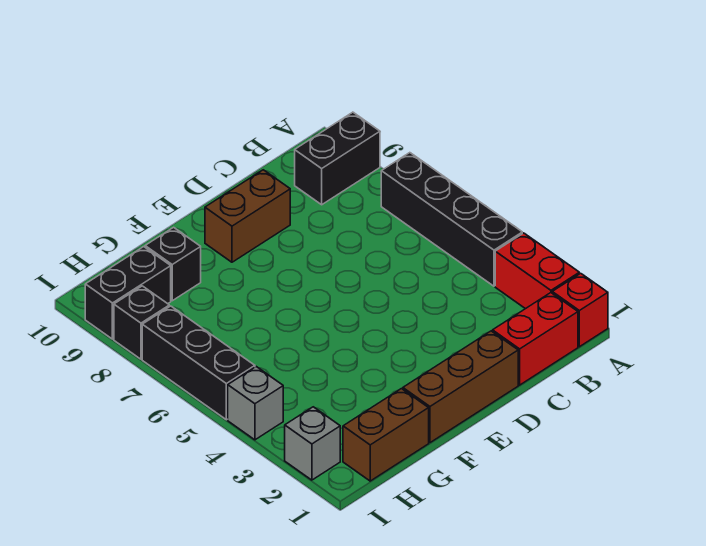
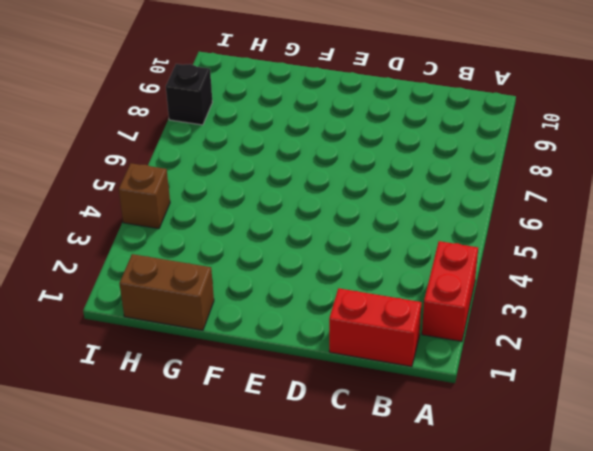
brown brick I4 level 1 -> grey brick I4 level 1
none -> red brick A1 level 1
none -> black brick A4:A7 level 1
none -> black brick A9:B9 level 1

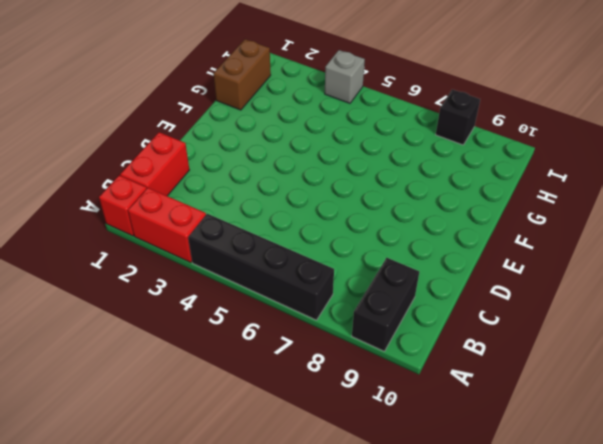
none -> brown brick D1:F1 level 1
none -> brown brick D9:E9 level 1
none -> black brick G9 level 1

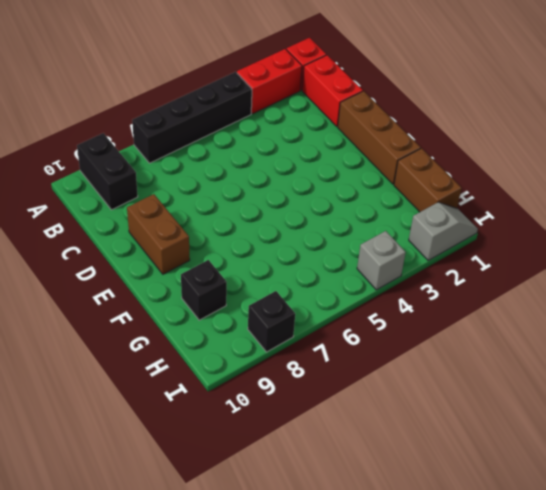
grey slope I1:I2 level 1 top 2 -> grey brick I2 level 1
none -> black brick H9:I9 level 1
none -> black brick I5:I7 level 1

